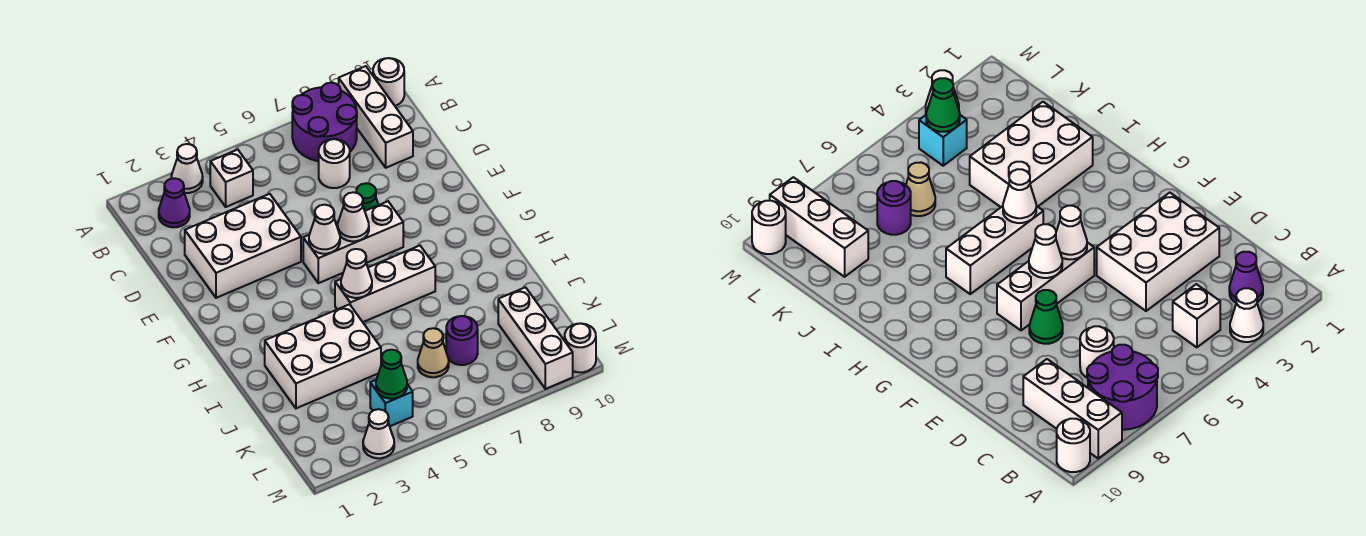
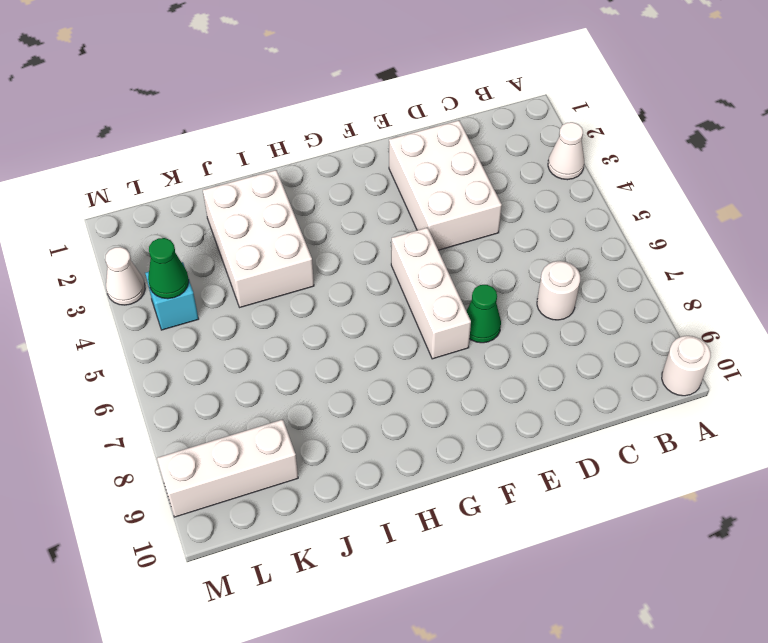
none -> purple round brick A7:B8 level 1
none -> white brick A9:C9 level 1
none -> purple cone B2 level 1

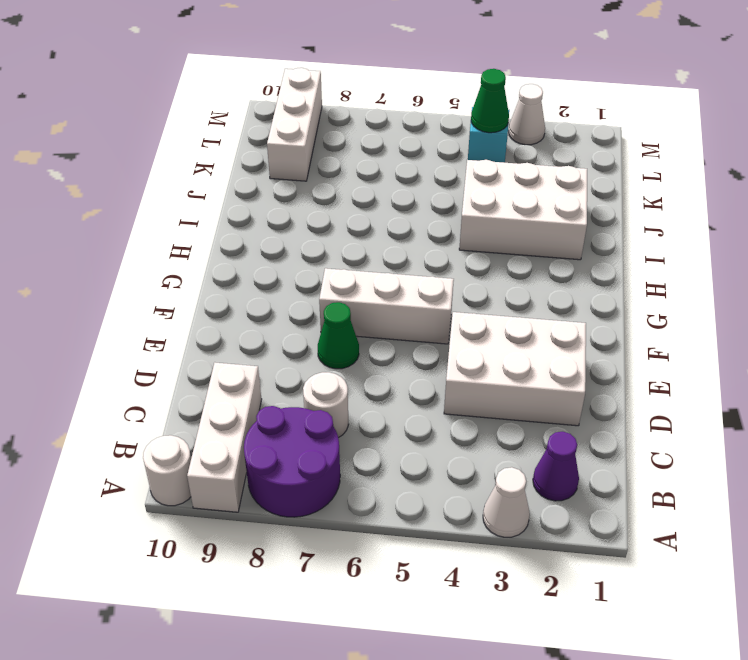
none -> white brick B4 level 1
none -> white brick H5:H7 level 1
none -> tan cone K6 level 1

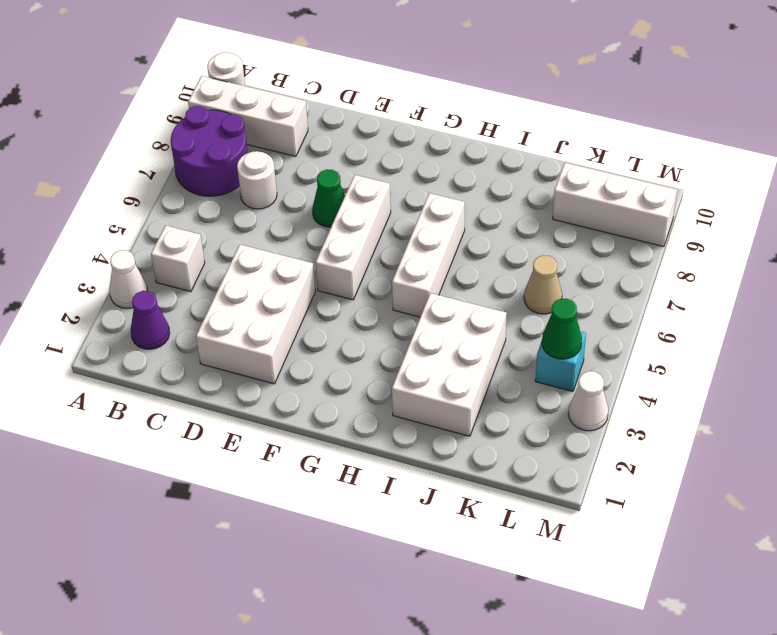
none -> purple round brick K7 level 1
none -> white round brick M10 level 1
none -> white cone F5 level 2

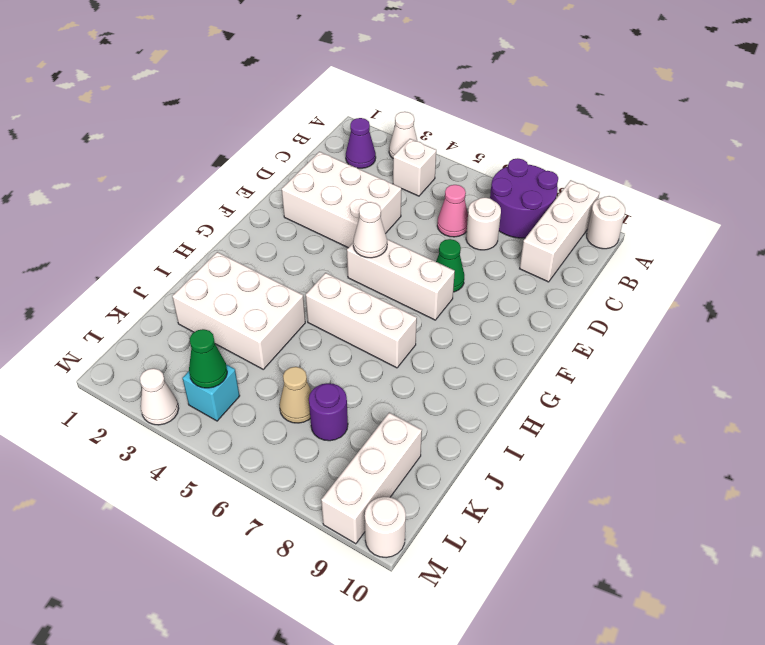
pink cone C6 level 1 -> none
none -> white cone F6 level 2
none -> white cone H5 level 2

